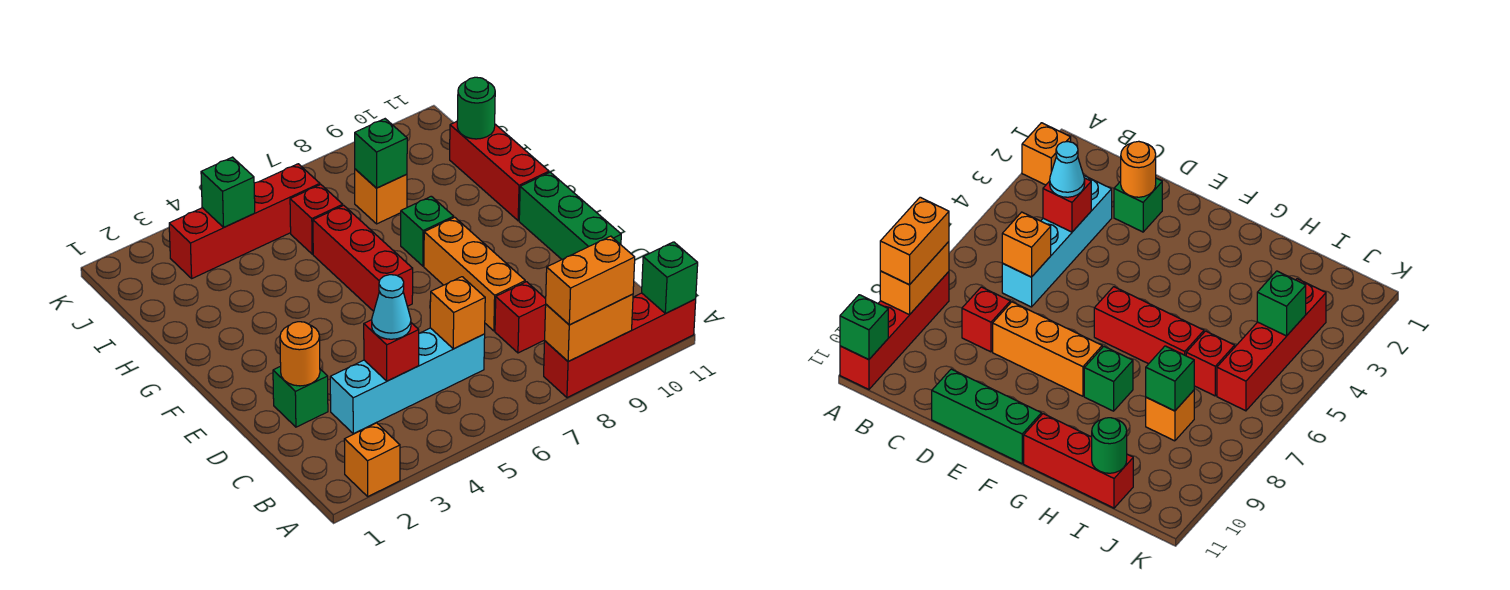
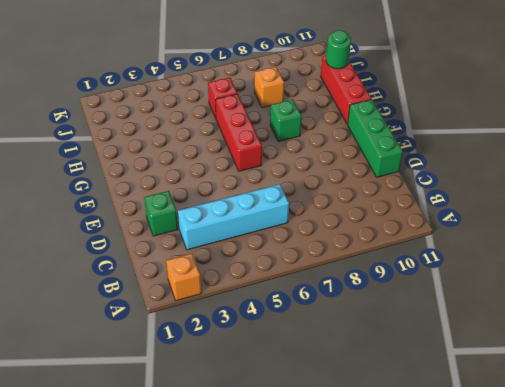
none -> red brick A8:A11 level 1
none -> red brick C8 level 1
none -> orange brick D8:F8 level 1

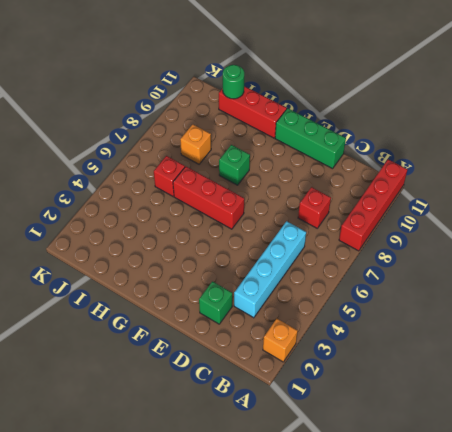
none -> orange brick D8:F8 level 1
none -> red brick J3:J6 level 1
none -> orange brick A8:A9 level 2

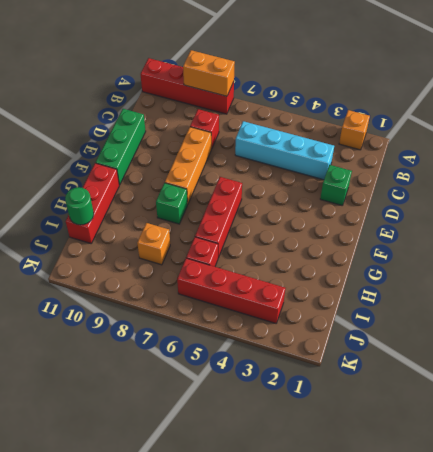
none -> green brick A11 level 2
none -> red brick C4 level 2
none -> orange brick C6 level 2

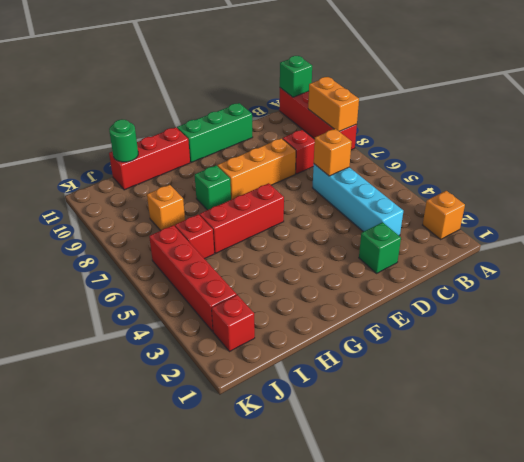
red brick J2 level 1 -> red brick C4 level 2
none -> orange round brick D2 level 2
none -> green brick I8 level 2
none -> green brick J4 level 2

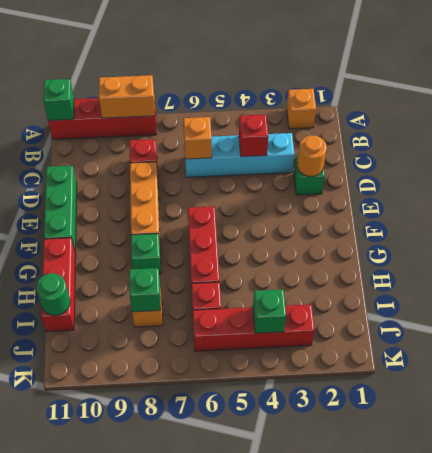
none -> orange brick A8:A9 level 3
none -> cyan cone C4 level 3

